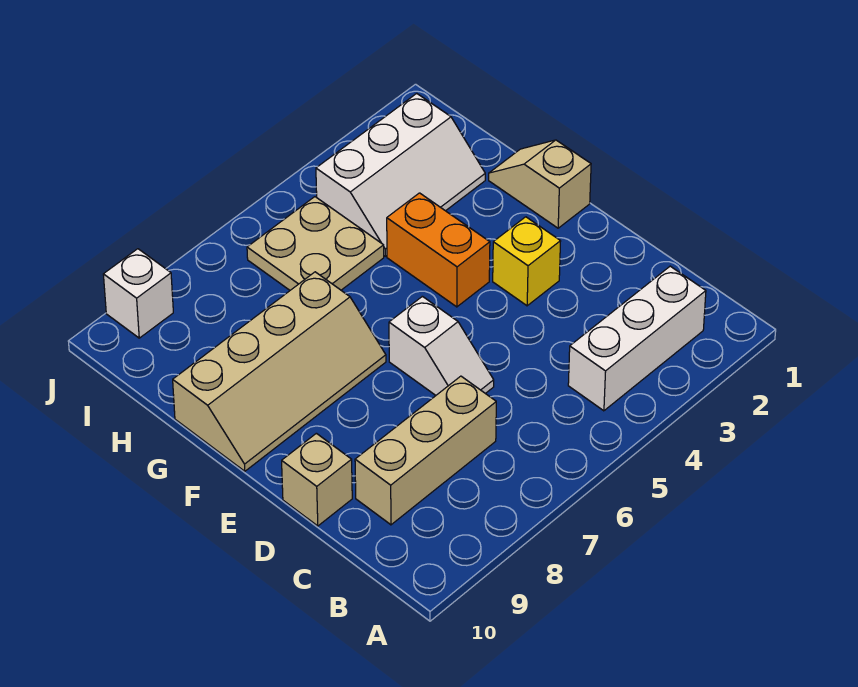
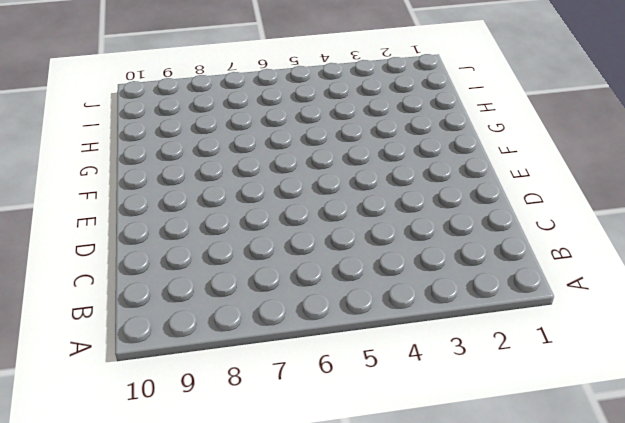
none -> white brick B2:B4 level 1
none -> tan brick C7:C9 level 1

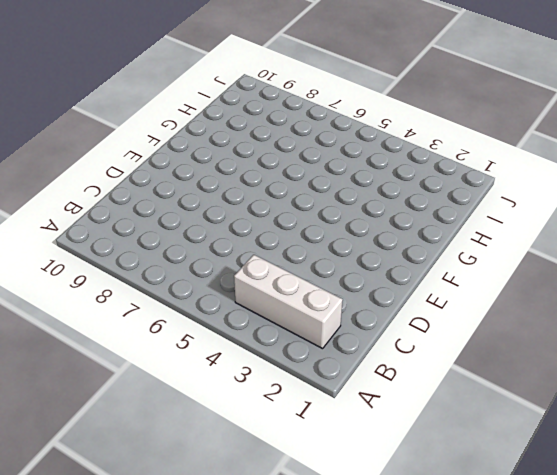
none -> tan brick C7:C9 level 1
none -> white slope D6:E6 level 1 top E

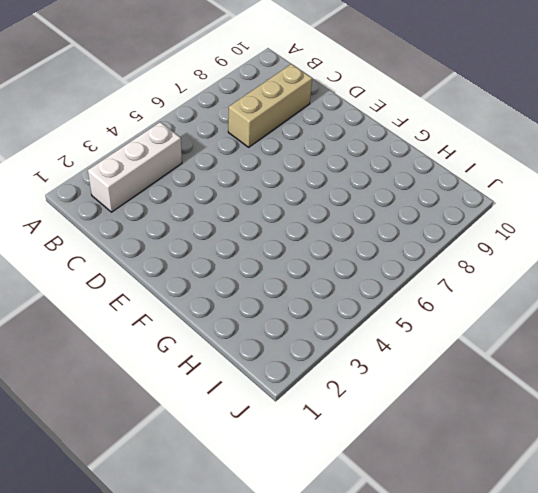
none -> white slope D6:E6 level 1 top E
none -> tan brick D10 level 1

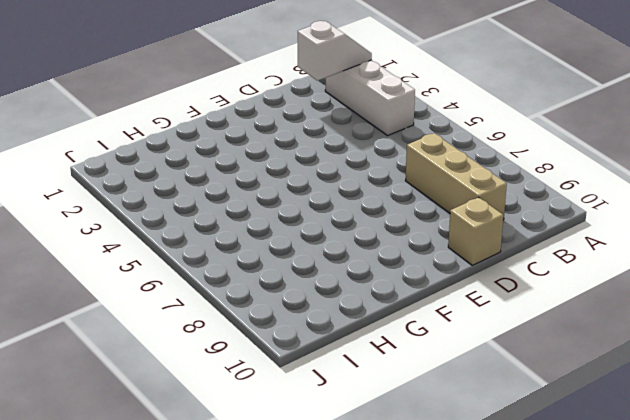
white slope B2:C2 level 2 top C -> white slope D6:E6 level 1 top E
none -> yellow brick E3 level 1
none -> tan slope F1:G1 level 1 top F

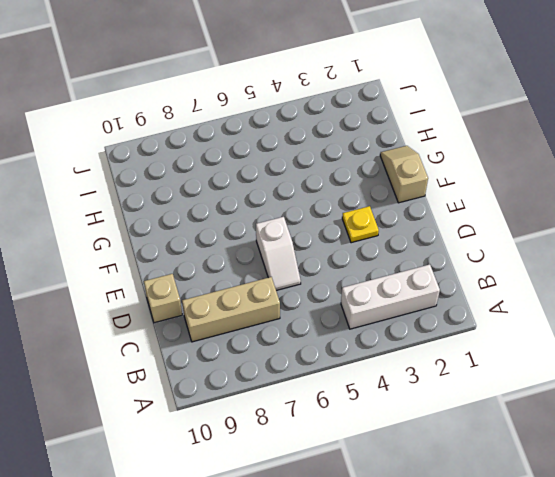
yellow plate E3 level 1 -> yellow brick E3 level 1
none -> orange brick F4:G4 level 1
none -> tan slope F7:G10 level 1 top G

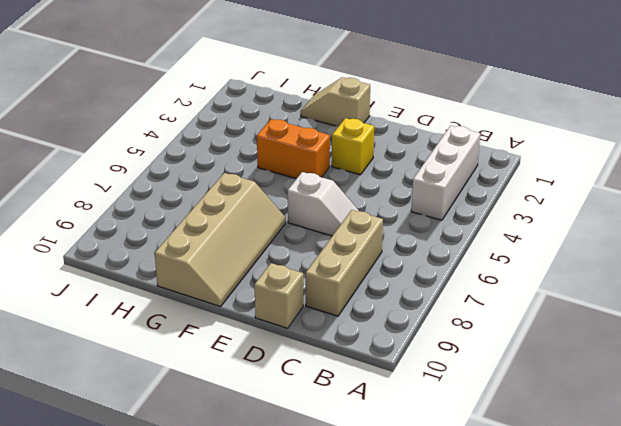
none -> white slope H2:I4 level 1 top I
none -> tan plate H5:I6 level 1

